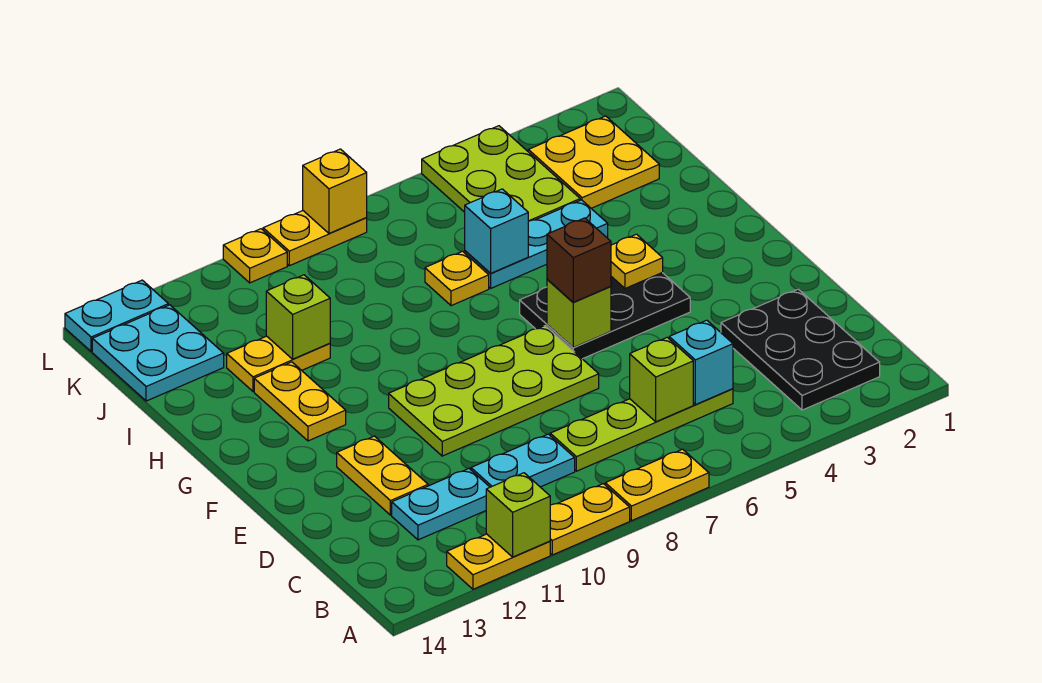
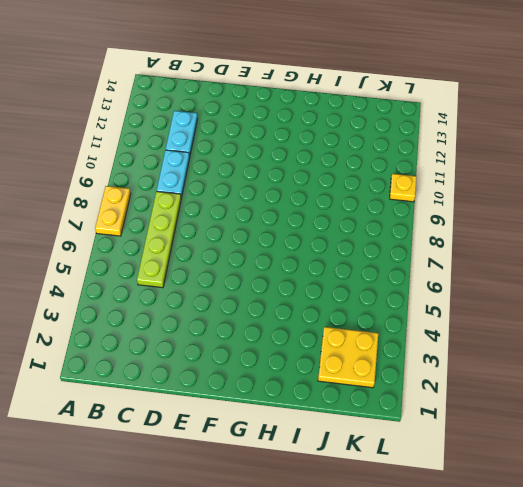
none -> yellow plate A9:A10 level 1
none -> yellow plate A11:A12 level 1
none -> black plate B2:D3 level 1

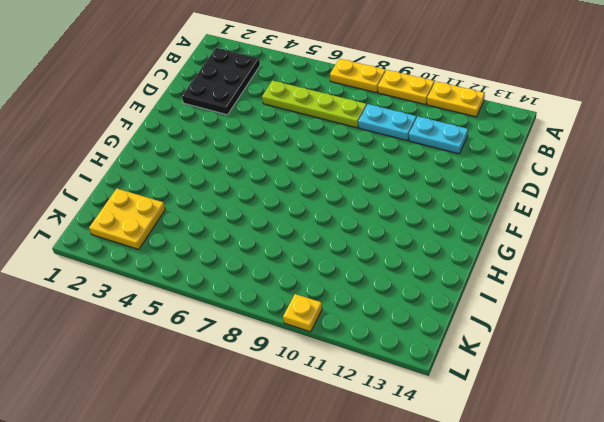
none -> yellow plate D12:E12 level 1
none -> lime plate E7:F10 level 1
none -> black plate F4:G6 level 1

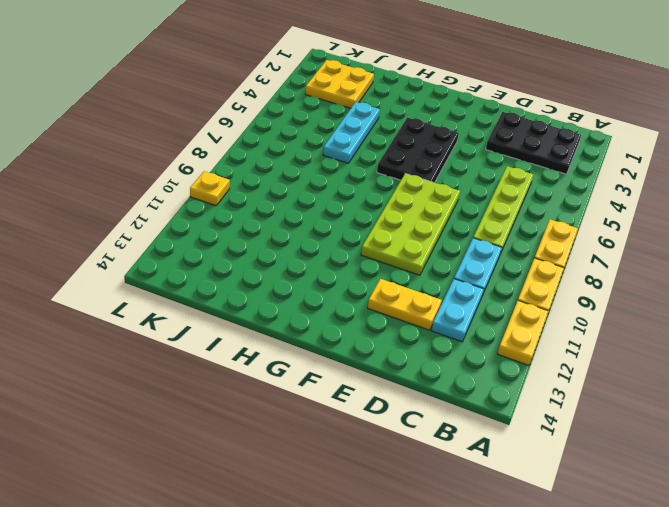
none -> yellow plate G12:H12 level 1
none -> yellow plate I7 level 1
none -> yellow plate I11:I12 level 1

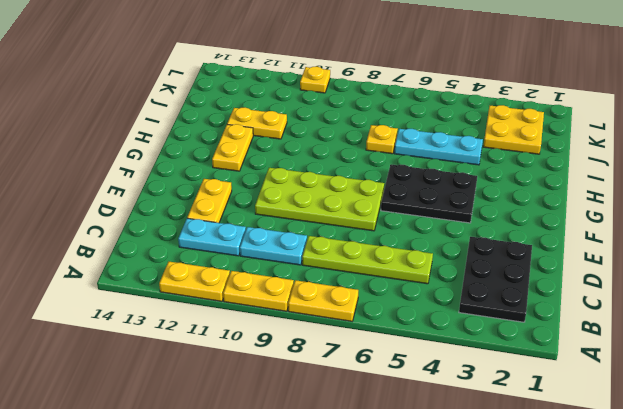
none -> lime plate J4:L5 level 1
none -> cyan plate J13:K14 level 1
none -> yellow plate L8:L9 level 1

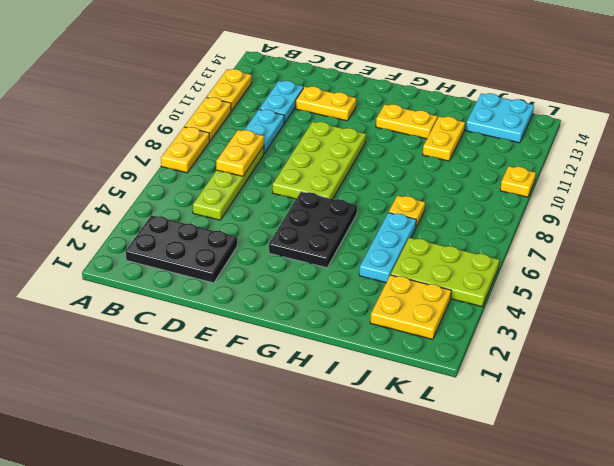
yellow plate C7:C8 level 2 -> yellow plate L8:L9 level 1
none -> cyan plate L13:L14 level 1
none -> lime brick A11 level 2
none -> cyan brick C5 level 2

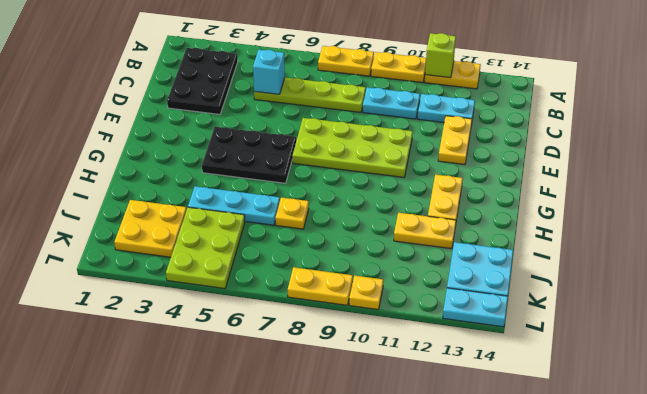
none -> lime brick C6 level 2
none -> lime brick F6 level 2
none -> yellow plate G4 level 2

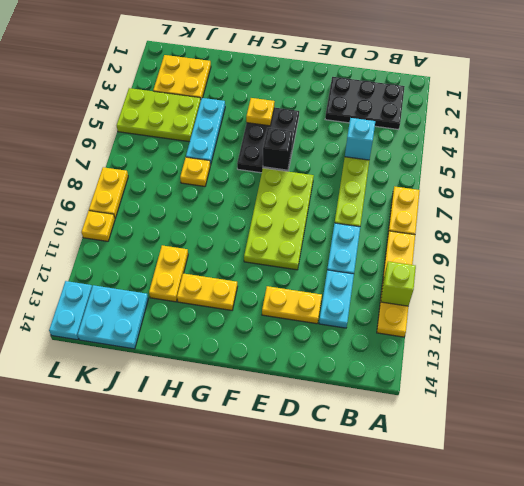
black brick F6 level 2 -> lime brick F6 level 2
none -> lime brick C6 level 2
none -> cyan brick I6 level 2
none -> lime brick I11 level 2

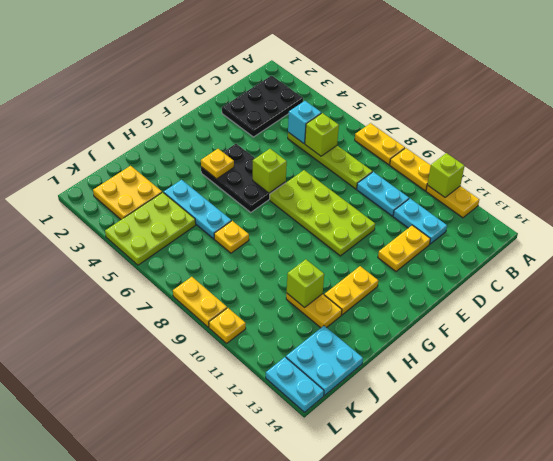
none -> cyan brick I6 level 2
none -> yellow brick L8 level 2
none -> brown brick F6 level 3

